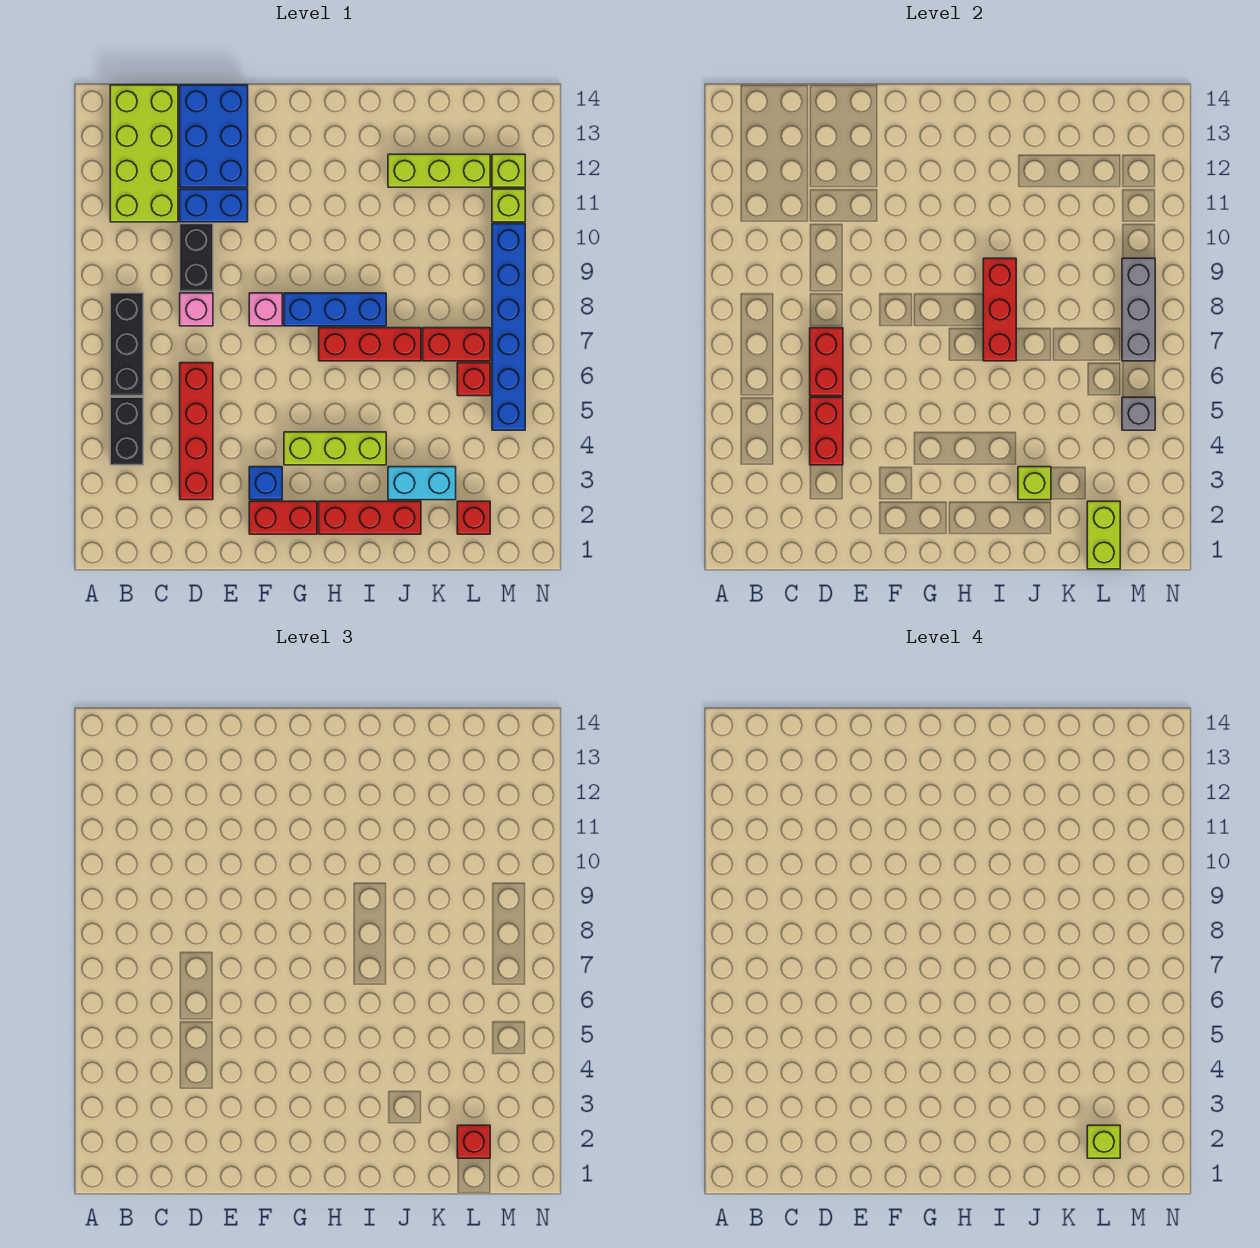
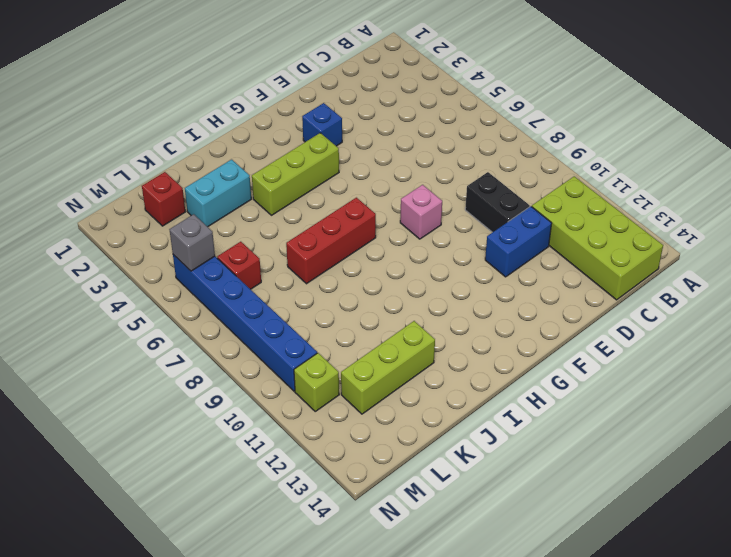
none -> black brick B4:B5 level 1
none -> black brick B6:B8 level 1
none -> red brick D3:D6 level 1
none -> pink brick D8 level 1

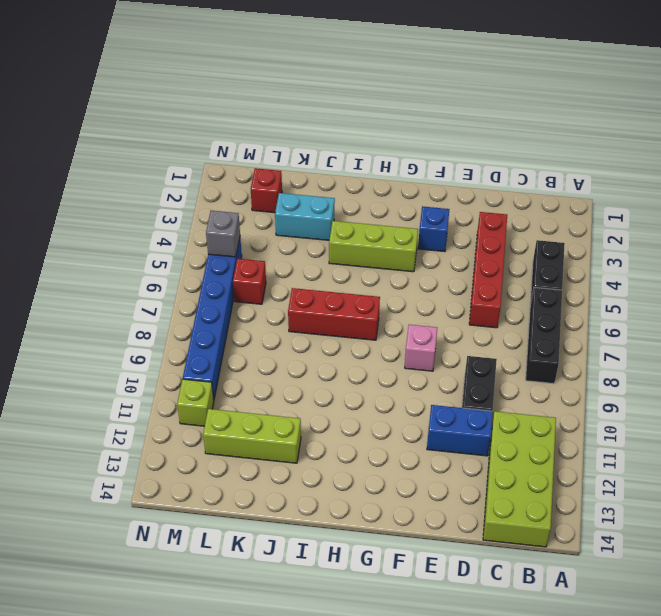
none -> pink brick D8 level 1
none -> blue brick D12:E14 level 1
none -> red brick F2:G2 level 1
none -> blue brick G8:I8 level 1

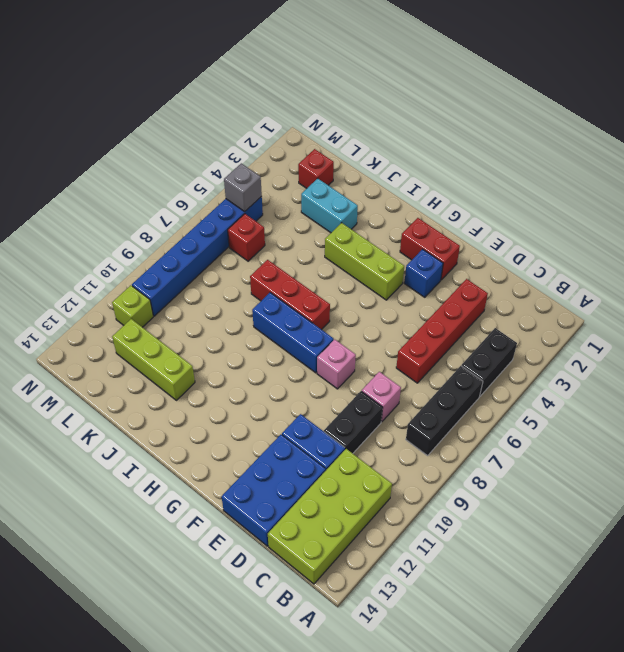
none -> red brick H2:J2 level 1
none -> red brick K7:L7 level 1
none -> lime brick M12 level 1
none -> red brick D4:D5 level 2

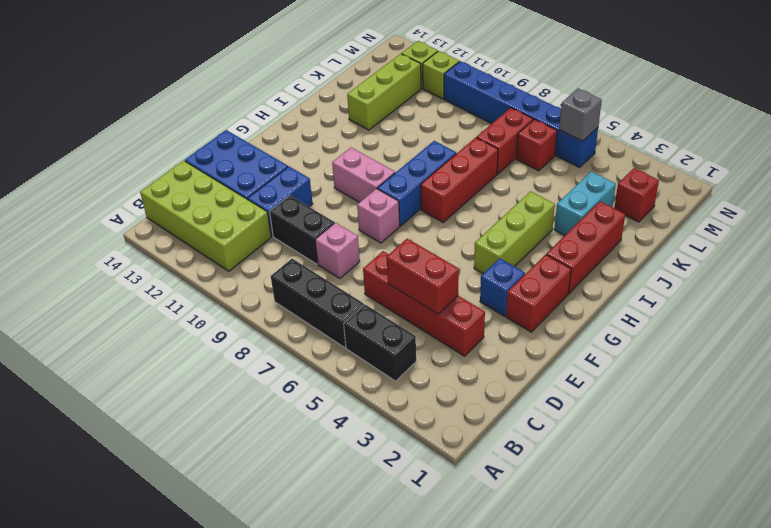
pink brick G9:G10 level 1 -> none
none -> red brick D6:D7 level 2
none -> red brick I7:I9 level 2
none -> lime brick J3 level 2
none -> lime brick L1:L2 level 2

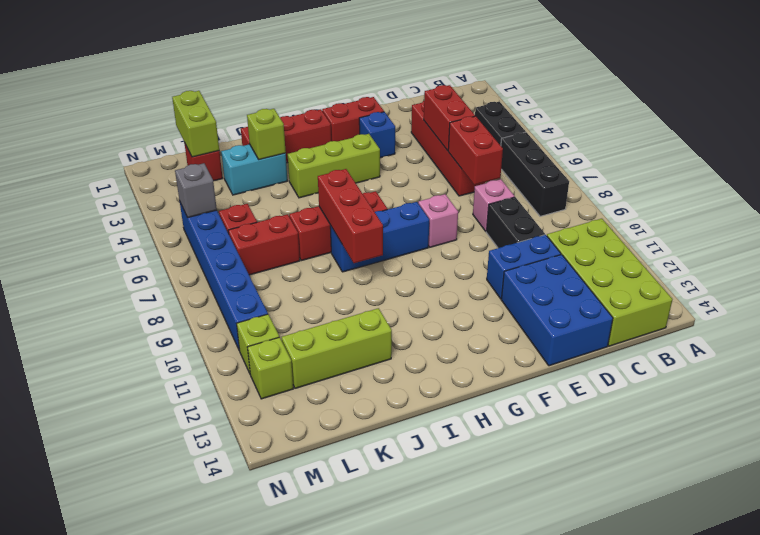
none -> grey brick M7:M9 level 2
none -> red brick L2 level 3
none -> lime brick L2 level 4

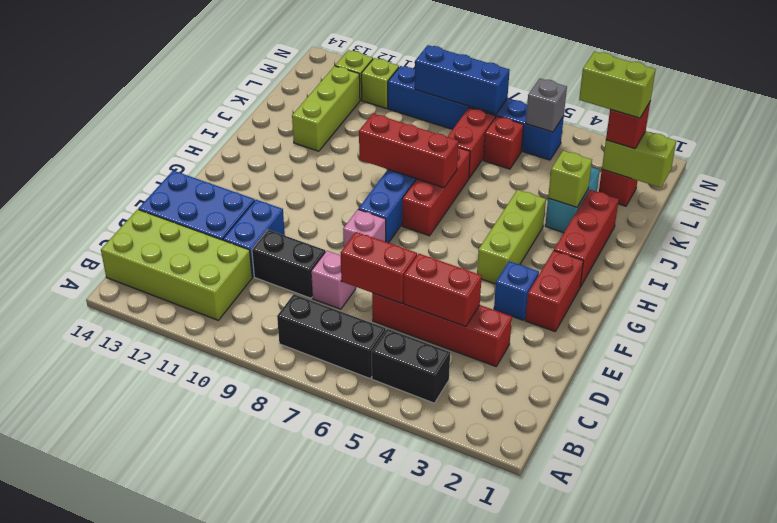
lime brick L2:L3 level 4 -> lime brick L2 level 4
blue brick M7:M9 level 2 -> grey brick M7:M9 level 2

